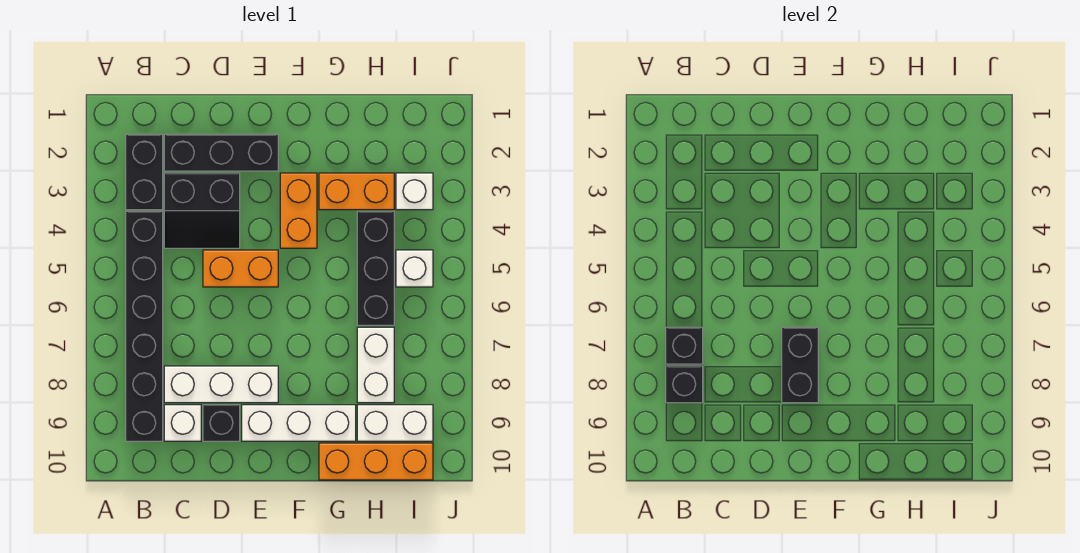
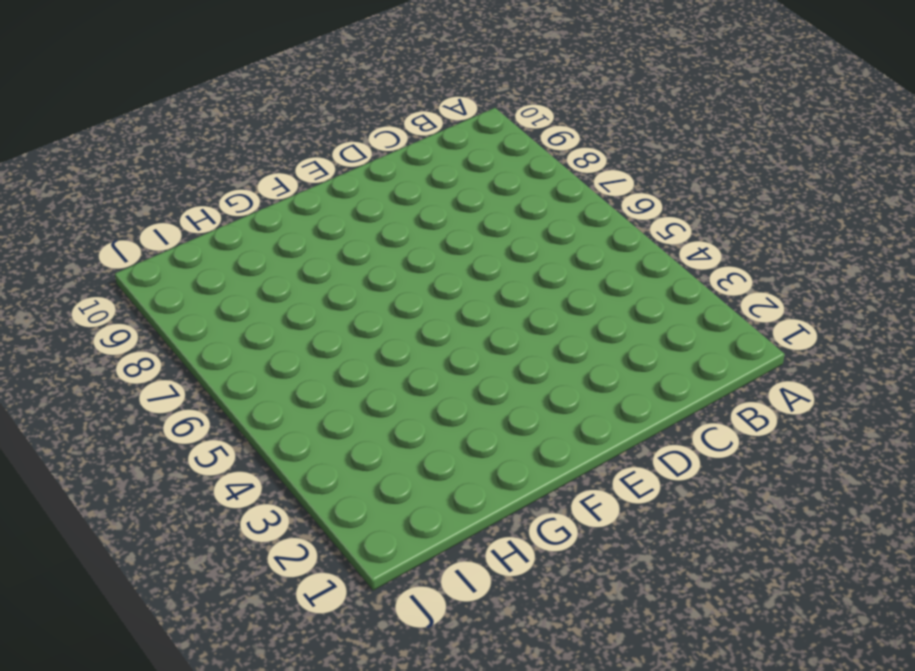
none -> black brick B2:B3 level 1
none -> black brick B4:B9 level 1
none -> black brick C2:E2 level 1

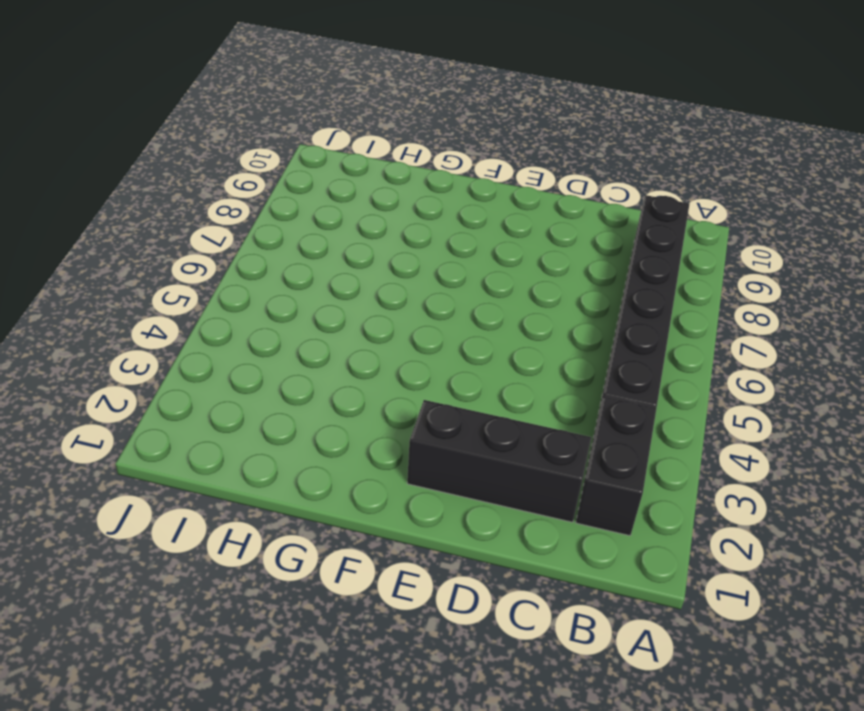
none -> black slope C3:D4 level 1 top 3
none -> white brick C8:E8 level 1
none -> white brick C9 level 1

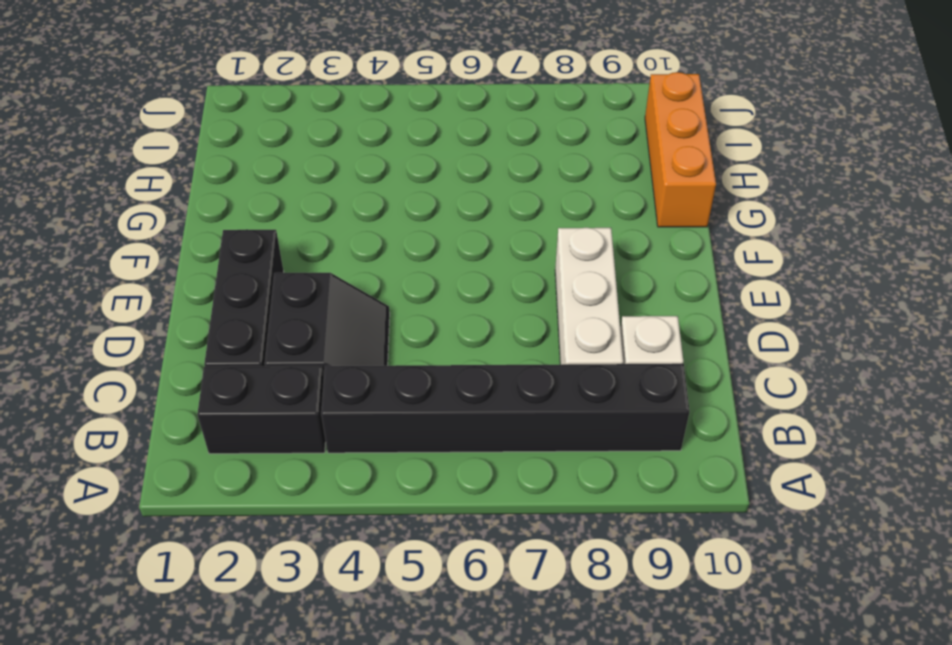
none -> orange brick D5:E5 level 1
none -> black brick D9 level 1
none -> white brick E9:G9 level 1

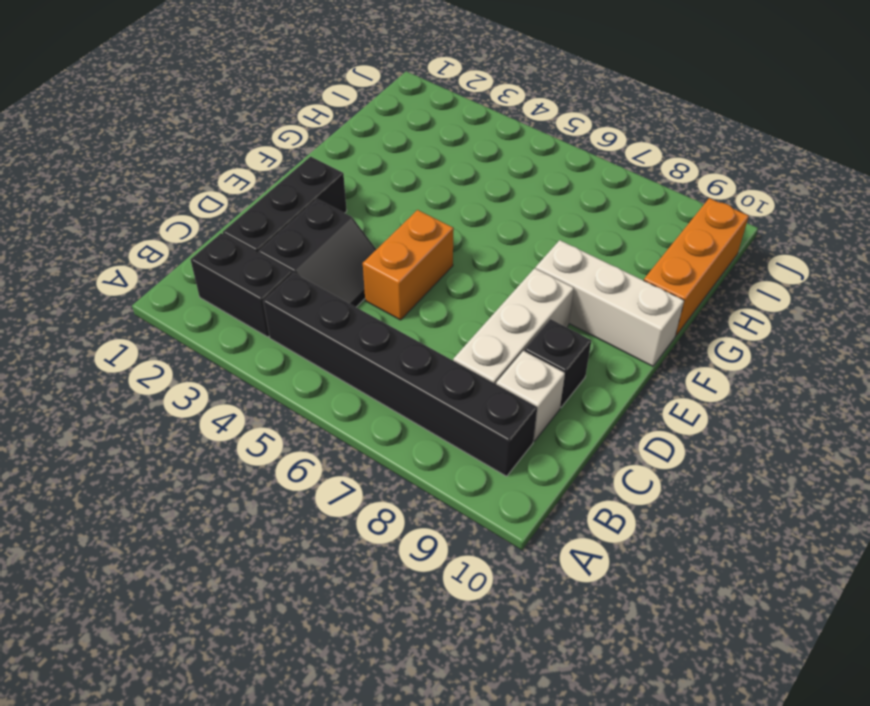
white brick F8:F10 level 1 -> white brick E9:G9 level 1
none -> orange brick F3:F4 level 1
none -> orange brick G3:H3 level 1
none -> black brick H4:H6 level 1

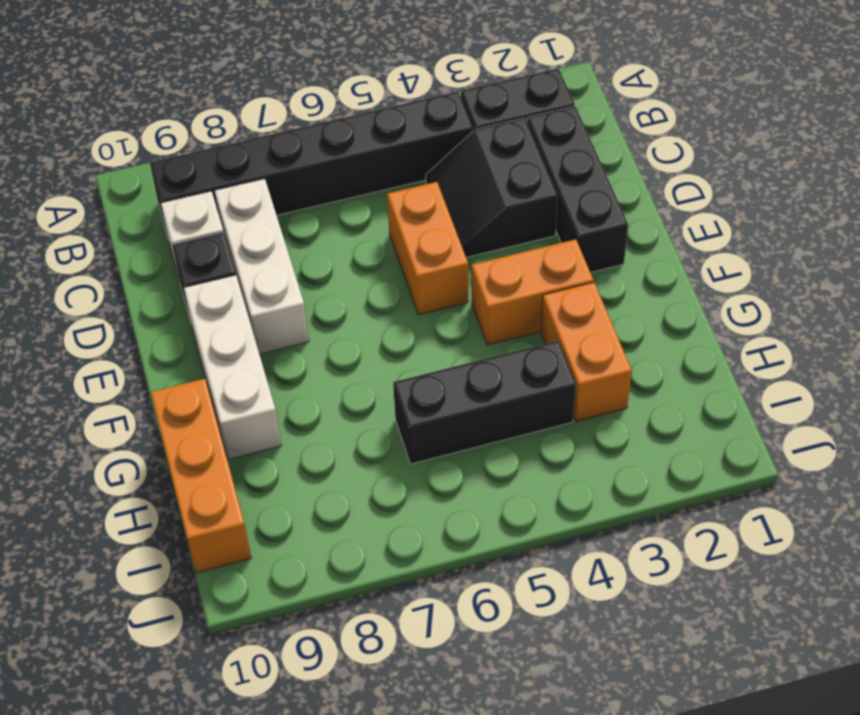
none -> white brick H7:H8 level 1
none -> white brick H9:I9 level 1
none -> white brick I3 level 1

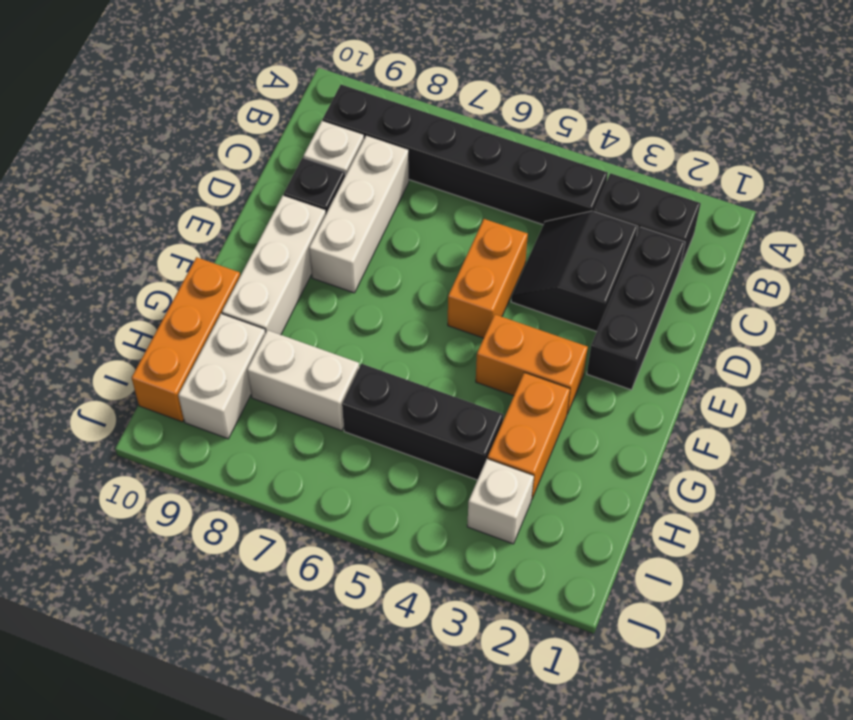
none -> white brick I5 level 1
none -> black brick B7 level 2
none -> black brick B8 level 2

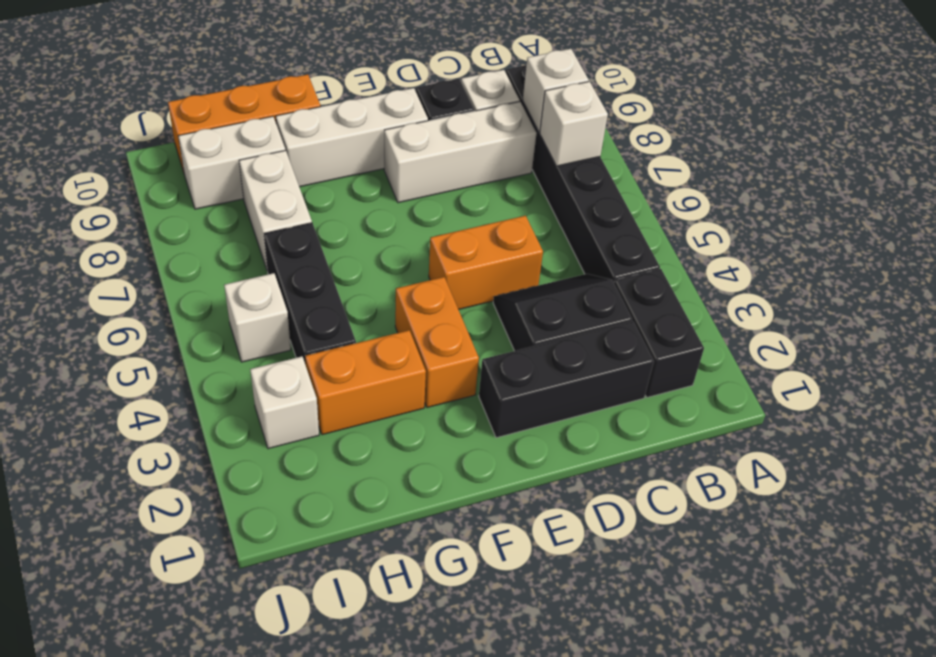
white brick B7 level 2 -> black brick B7 level 2
white brick B8 level 2 -> black brick B8 level 2
none -> black brick E7:E8 level 2

